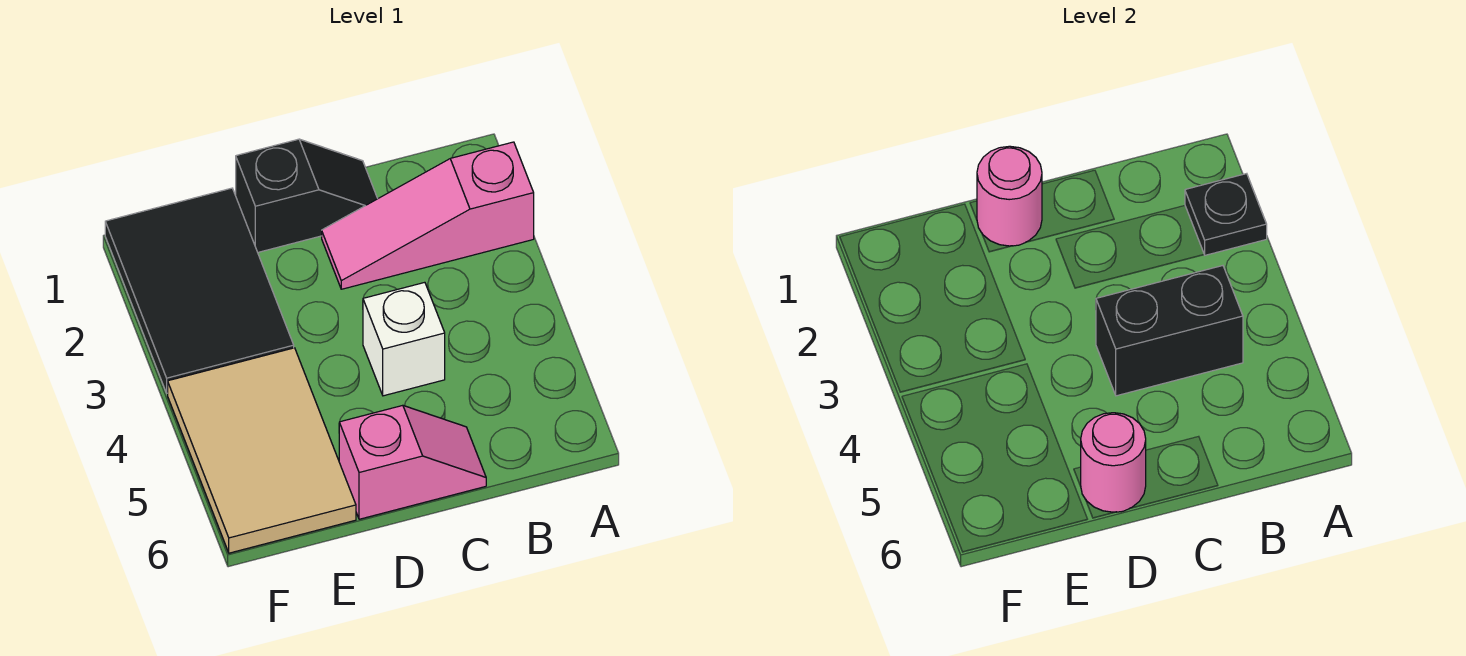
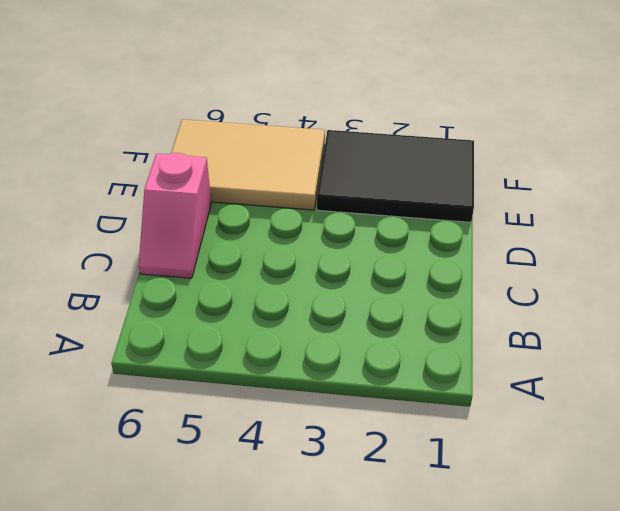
none -> pink slope A2:C2 level 1 top A
none -> black slope C1:D1 level 1 top D

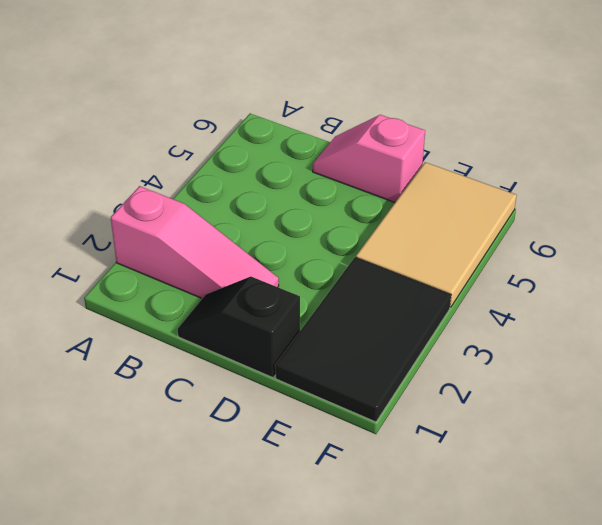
none -> white brick C4 level 1
none -> black plate A2 level 2

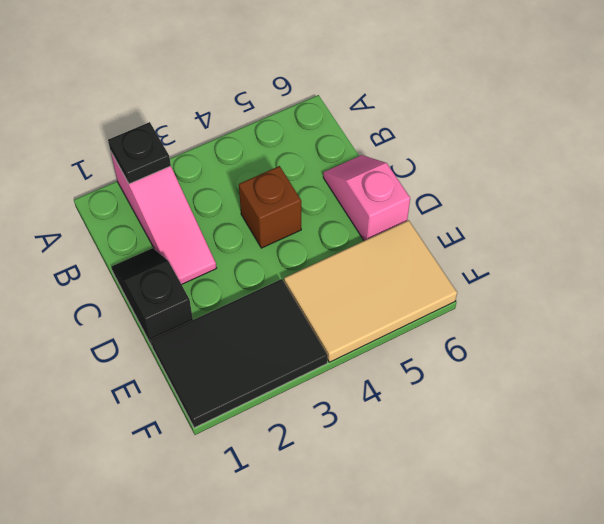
brown brick C4 level 1 -> white brick C4 level 1
none -> black brick B4:C4 level 2
none -> pink round brick D1 level 2

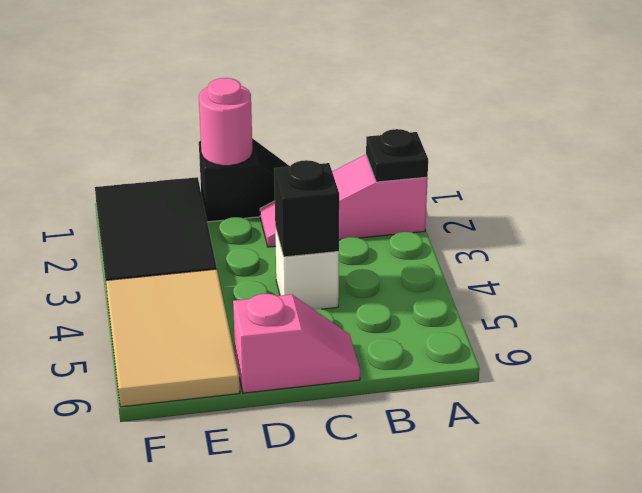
black brick C4 level 2 -> black brick B4:C4 level 2
none -> pink round brick D6 level 2

